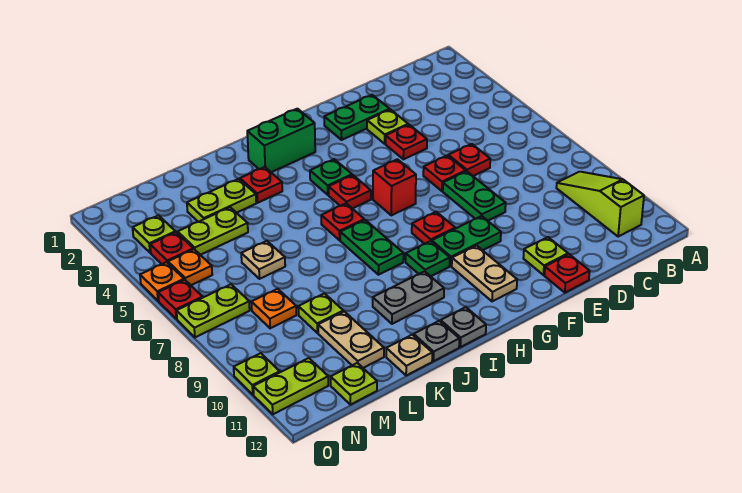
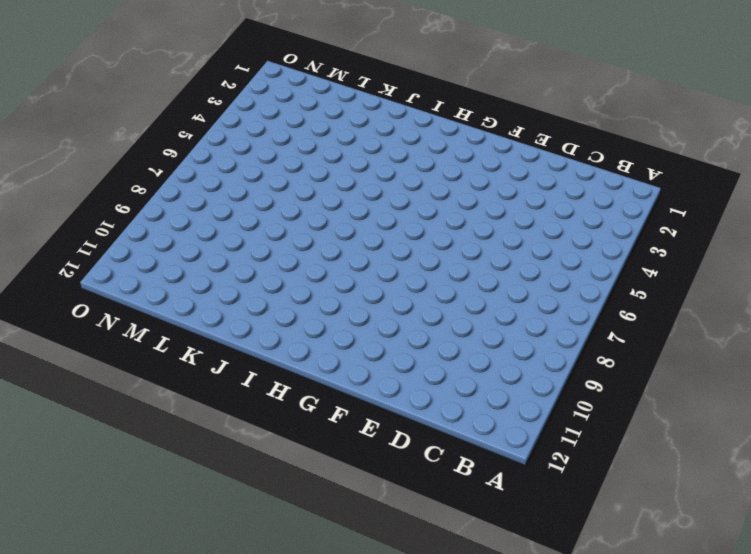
none -> lime slope B9:B11 level 1 top 11
none -> red plate D6 level 1
none -> green plate E2:F2 level 1
none -> lime plate E3 level 1

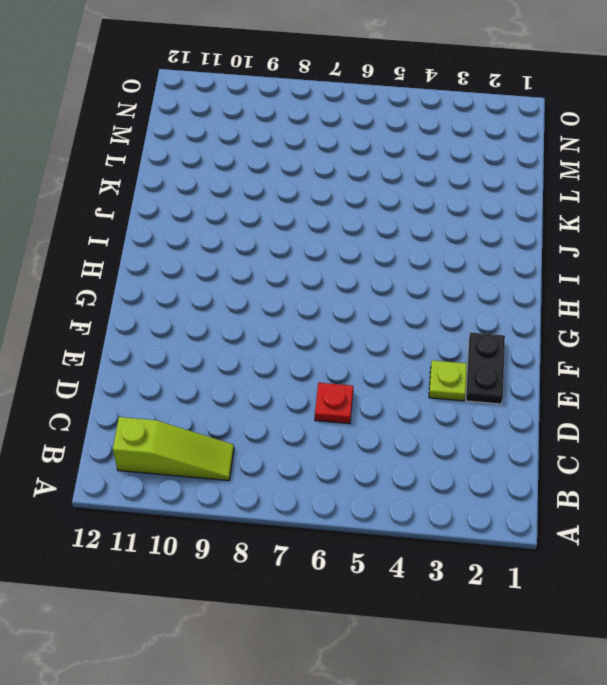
black plate E2:F2 level 1 -> green plate E2:F2 level 1
none -> red plate E4 level 1
none -> red plate E6 level 1
none -> green plate E7:E8 level 1
none -> lime plate E11 level 1

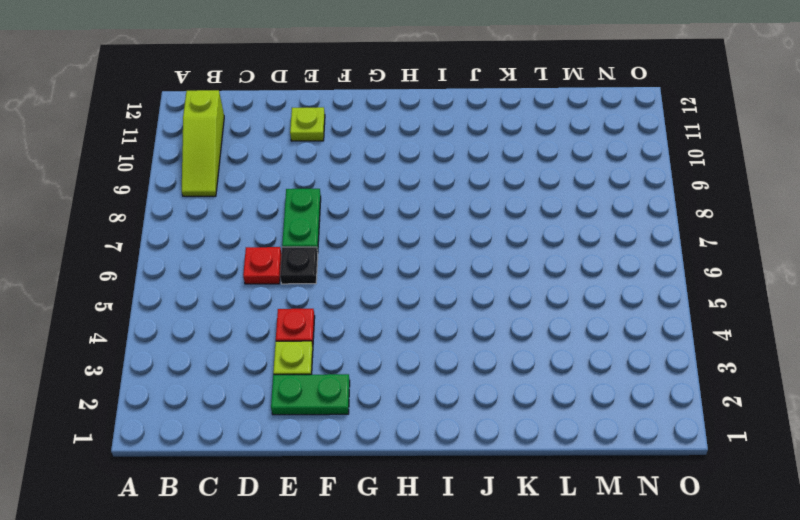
black plate E6 level 1 -> red plate E6 level 1
none -> red plate E12 level 1
none -> green plate F9:G9 level 1
none -> red brick G6 level 1
none -> red plate G8 level 1

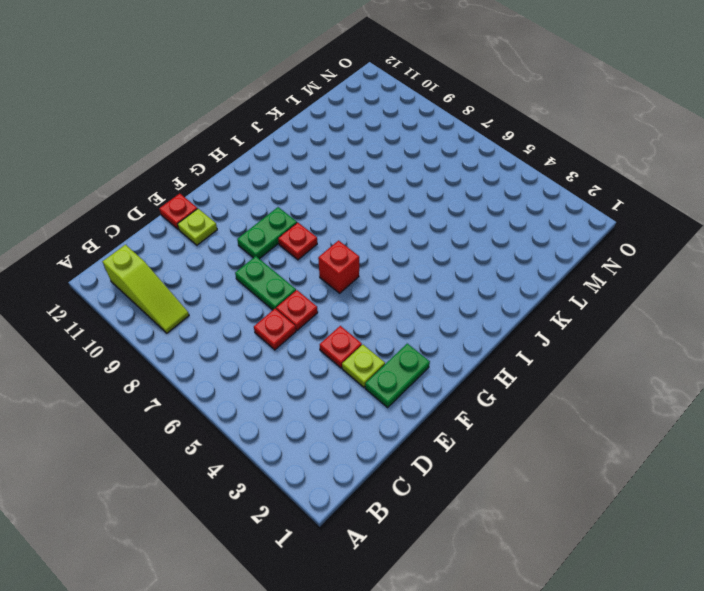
none -> tan plate G10:G11 level 1
none -> green brick H2:I2 level 1
none -> green plate H4 level 1
none -> red plate H5 level 1

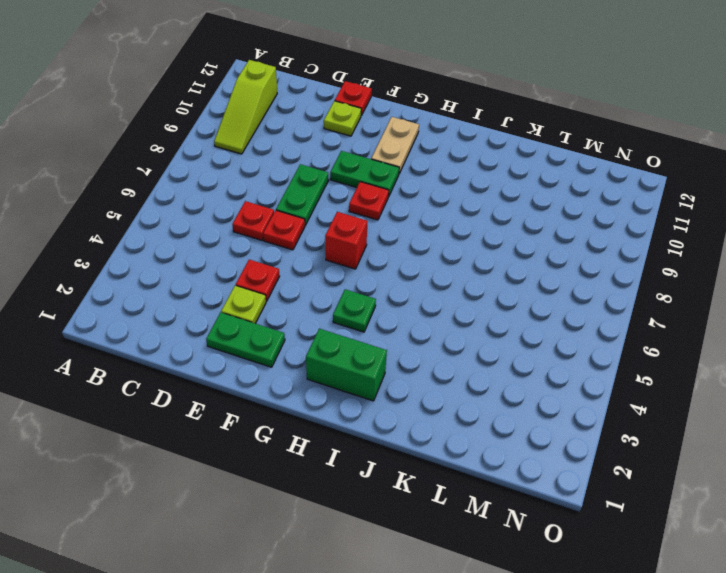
none -> red plate H5 level 1
none -> green plate H9 level 1
none -> red plate I6 level 1
none -> green plate I7:I8 level 1

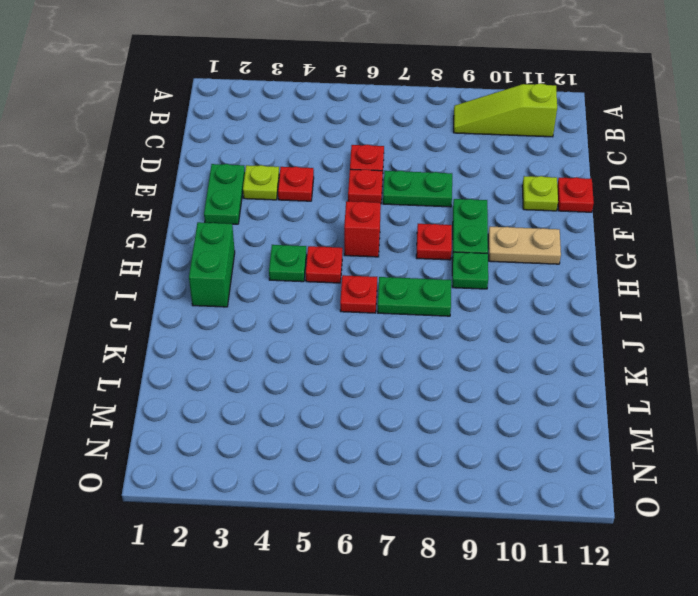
none -> grey plate I10:J10 level 1
none -> grey plate I12 level 1
none -> red plate J3 level 1
none -> grey plate J12 level 1

